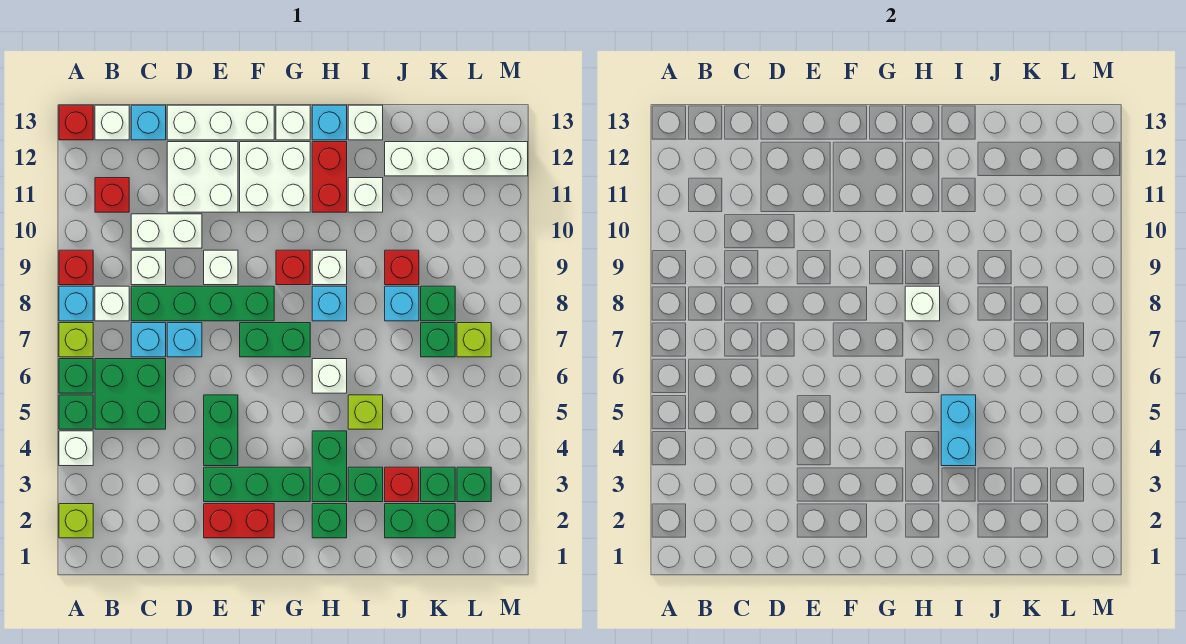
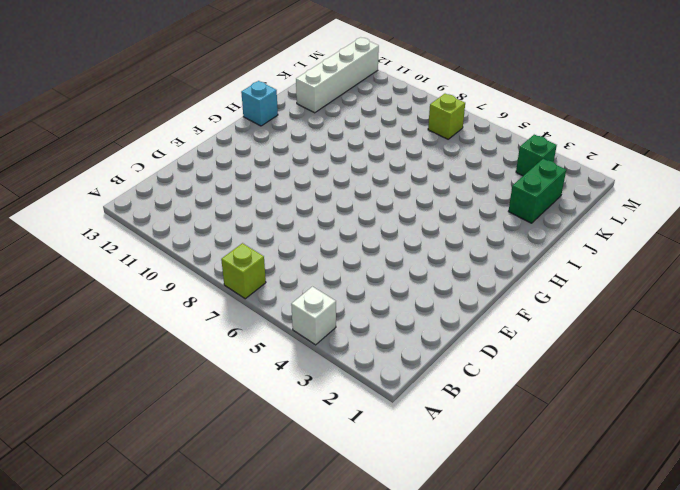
none -> lime brick A2 level 1
none -> green brick A5 level 1
none -> green brick A6 level 1
none -> cyan brick A8 level 1

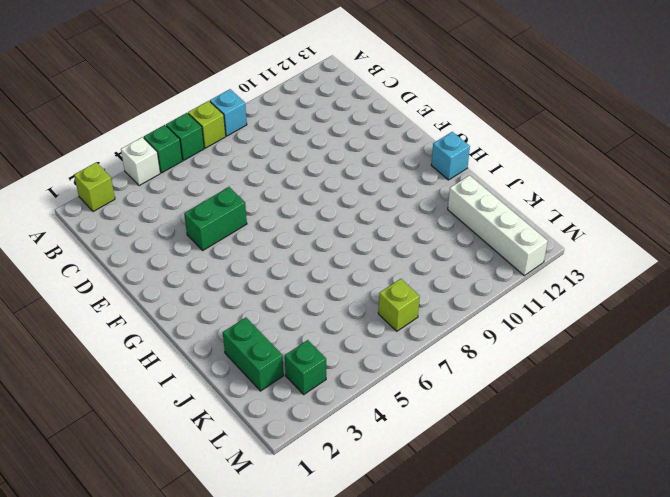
none -> red brick A9 level 1
none -> red brick A13 level 1
none -> green brick B5:C6 level 1
none -> white brick B8 level 1

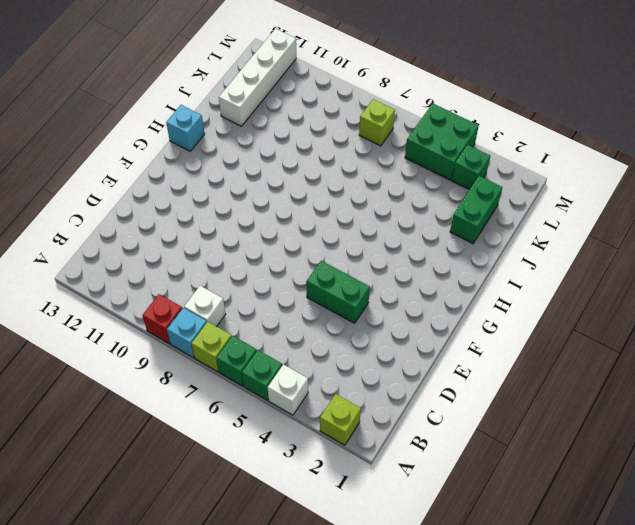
green brick L4:M5 level 1 -> green brick B5:C6 level 1
none -> red brick A13 level 1
none -> red brick B11 level 1
none -> white brick B13 level 1
none -> cyan brick C7 level 1

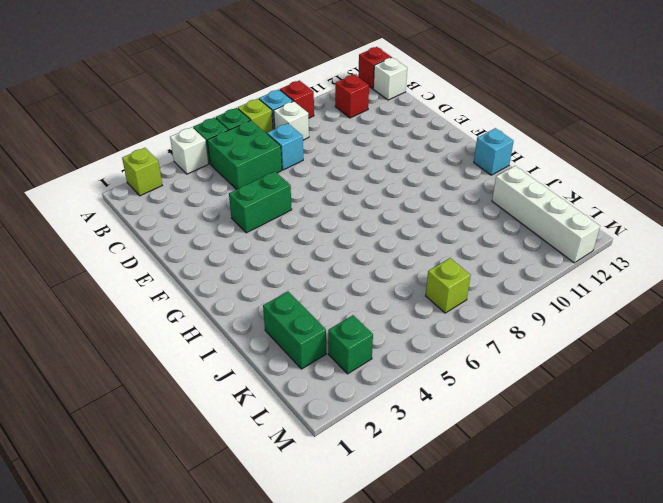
none -> green brick C8:F8 level 1
none -> white brick C9 level 1
none -> white brick C10:D10 level 1
none -> cyan brick C13 level 1

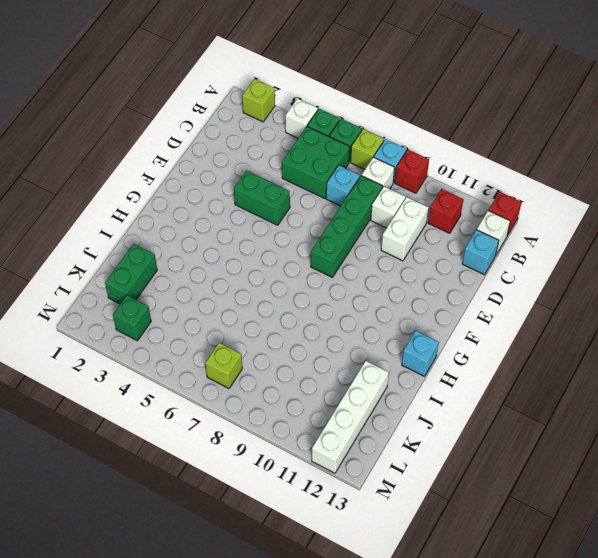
none -> cyan brick D7 level 1
none -> white brick D11:E12 level 1
none -> white brick D13:F13 level 1
none -> red brick E2:F2 level 1

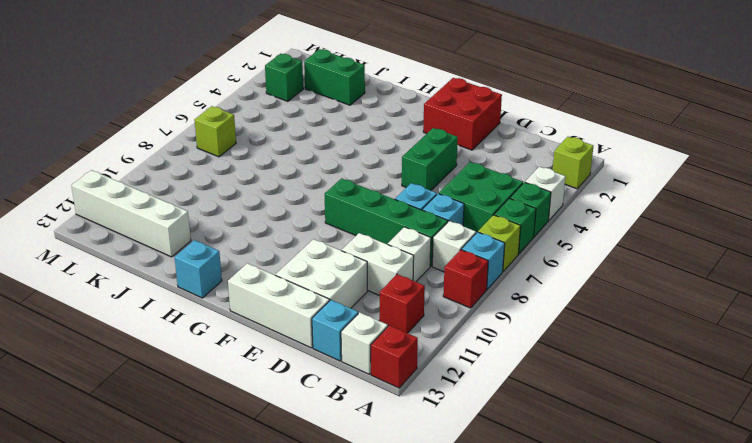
red brick E1:F2 level 1 -> red brick E2:F2 level 1
none -> green brick E3:G3 level 1
none -> white brick E9 level 1
none -> green brick F7:G7 level 1
none -> white brick F11:G12 level 1

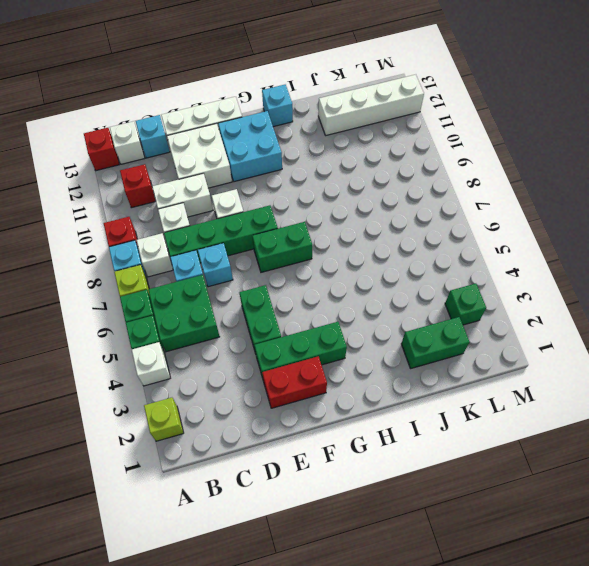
cyan brick F11:G12 level 1 -> white brick F11:G12 level 1
none -> red brick G9 level 1
none -> white brick G13 level 1
none -> green brick H2 level 1
none -> green brick H3:H4 level 1

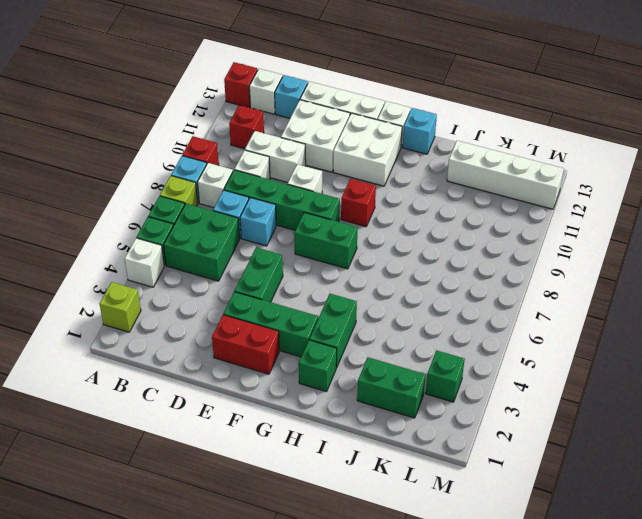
none -> white brick H6 level 1
none -> cyan brick H8 level 1
none -> white brick H9 level 1
none -> red brick H11:H12 level 1

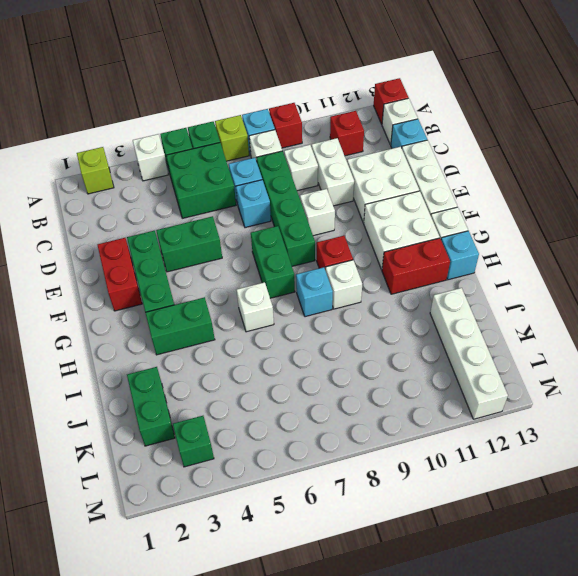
none -> green brick H2 level 1
none -> green brick I3 level 1
none -> lime brick I5 level 1
none -> white brick I11 level 1

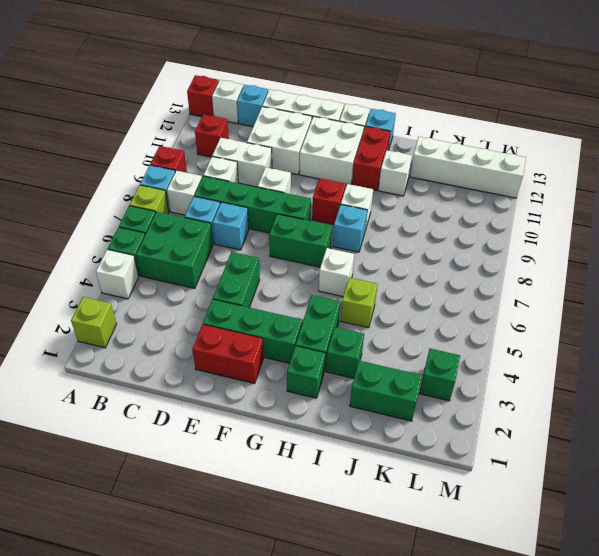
none -> white brick I13 level 1
none -> red brick J3 level 1
none -> cyan brick J8 level 1
none -> red brick J9 level 1

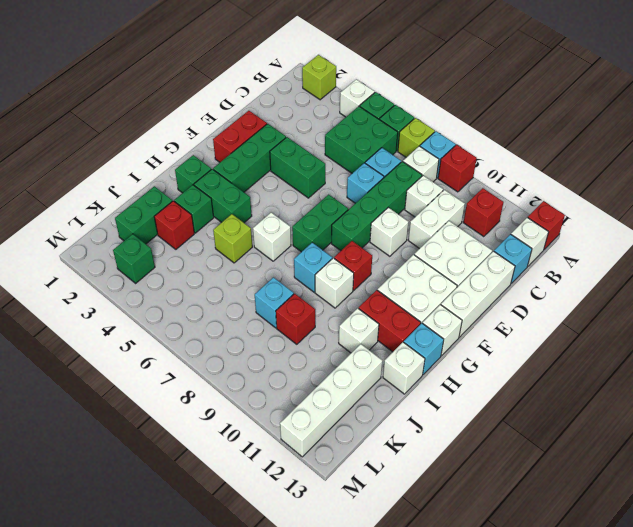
none -> green brick K3 level 1
none -> green brick K7 level 1
none -> green brick K8 level 1
none -> lime brick L7 level 1

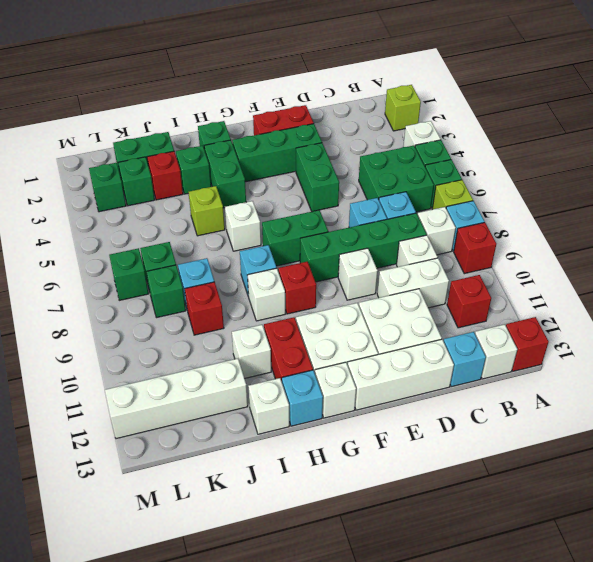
green brick L7 level 1 -> lime brick L7 level 1
none -> white brick H8 level 2
none -> cyan brick I4:I5 level 2

